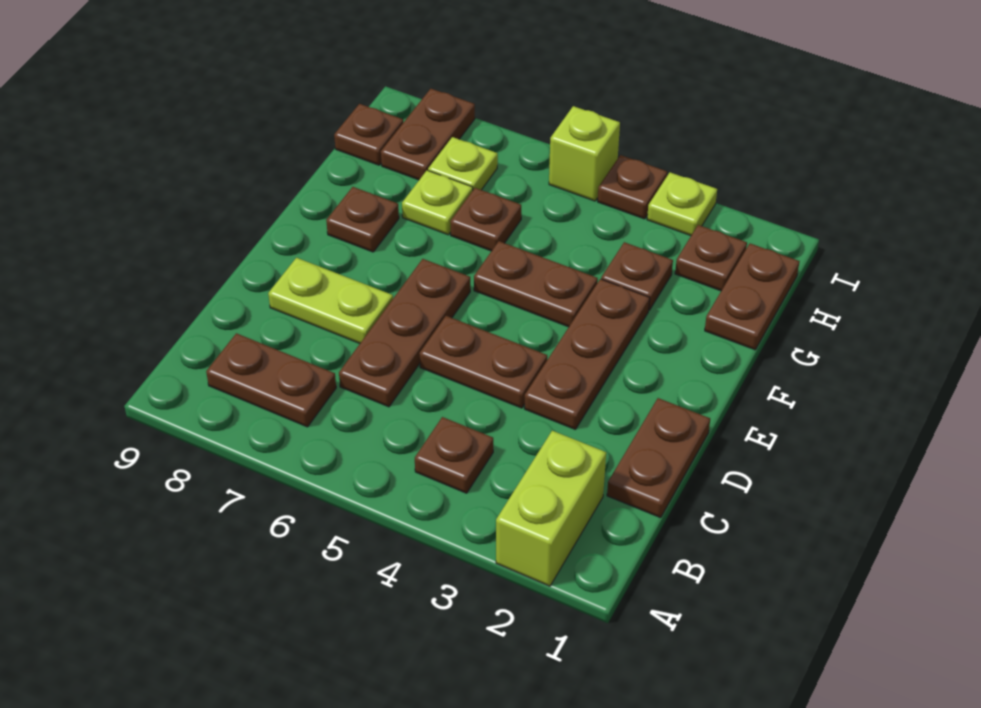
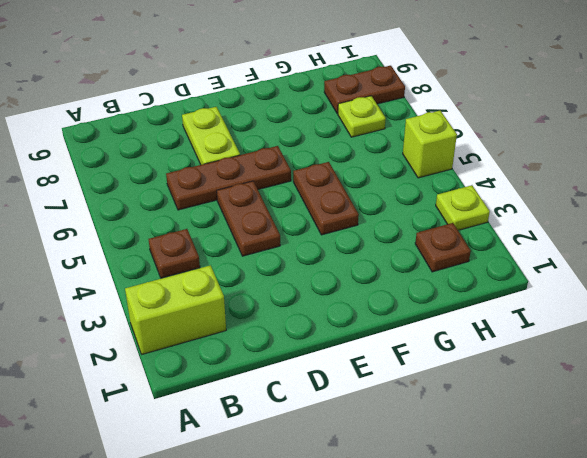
none -> brown plate B7:B8 level 1
none -> brown plate C1:D1 level 1
none -> brown plate D3:F3 level 1

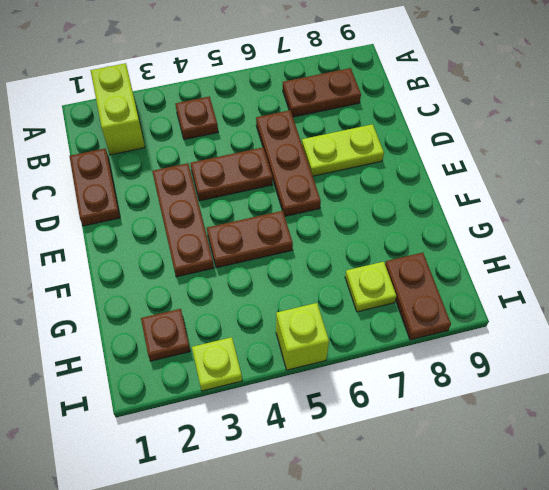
none -> brown plate F8 level 1
none -> brown plate G1:H1 level 1
none -> brown plate G3 level 1

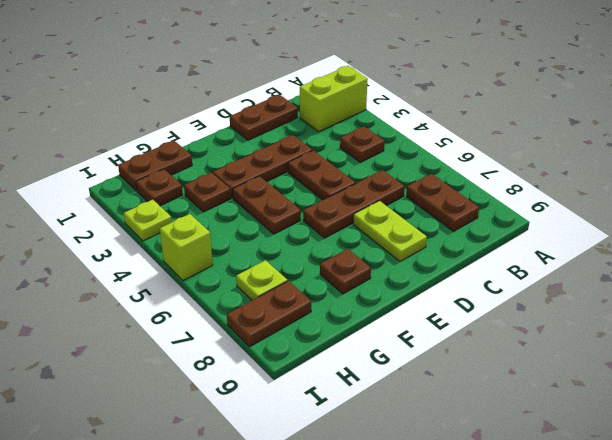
none -> brown plate G6 level 1
none -> lime plate G7 level 1
none -> brown plate H9 level 1

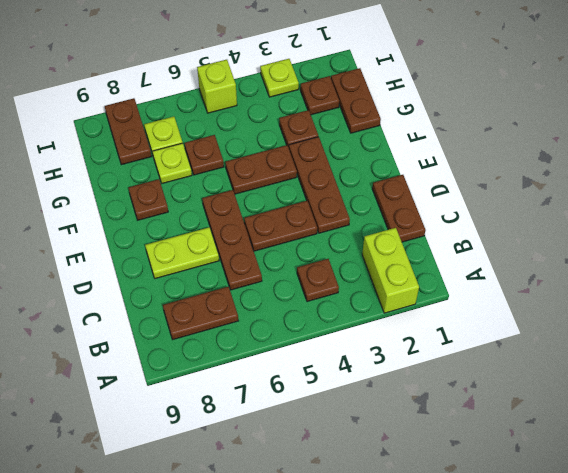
none -> brown plate H9 level 1
none -> brown plate I4 level 1

